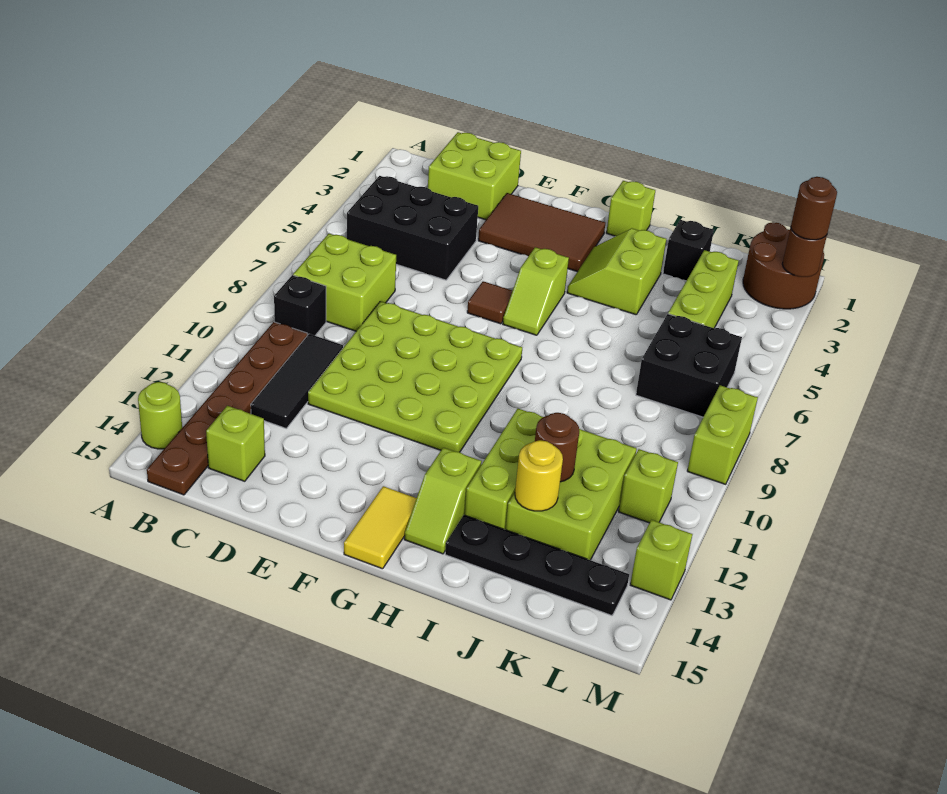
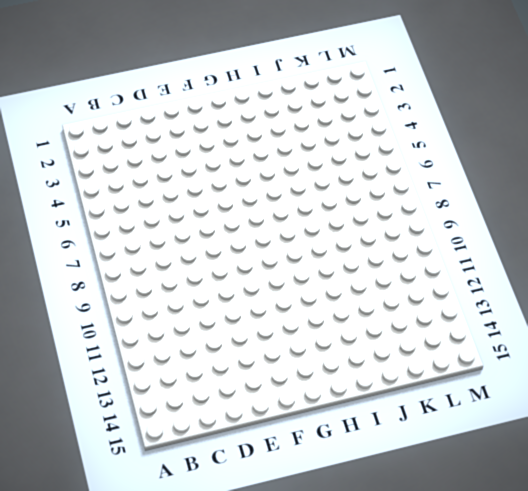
none -> lime round brick A14 level 1
none -> black brick B4:D5 level 1
none -> lime brick B7:C8 level 1
none -> black brick B9 level 1

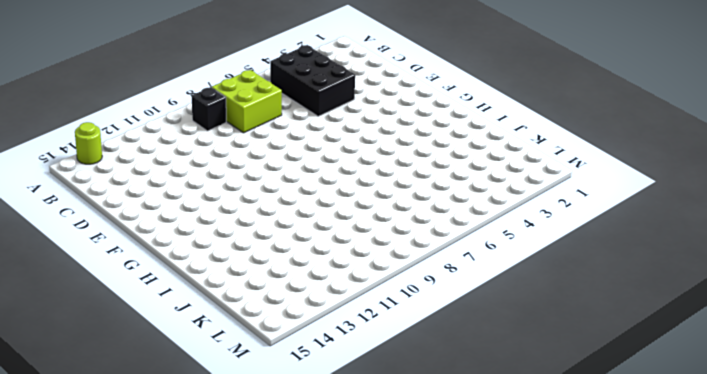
none -> brown plate B10:B15 level 1
none -> lime brick C1:D2 level 1
none -> black tile C10:C12 level 1
none -> lime brick C14 level 1

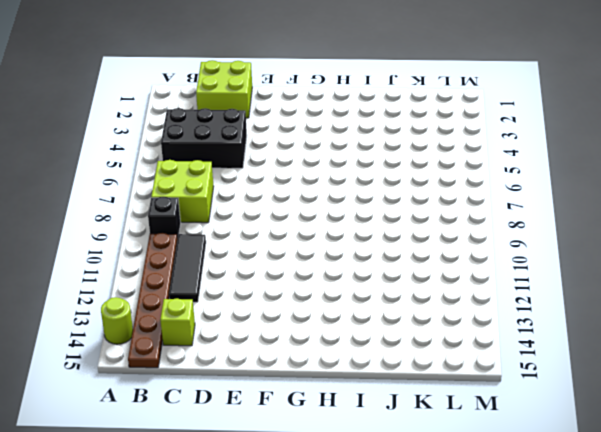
none -> lime plate D8:G11 level 1
none -> brown tile E2:G3 level 1
none -> brown tile F6 level 1
none -> lime slope G5:G6 level 1 top 5

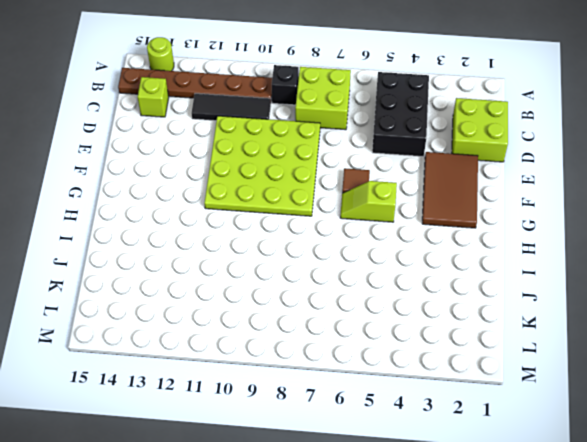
none -> yellow tile G14:G15 level 1
none -> lime brick H1 level 1
none -> lime slope H3:I4 level 1 top I
none -> lime slope H13:H14 level 1 top 13

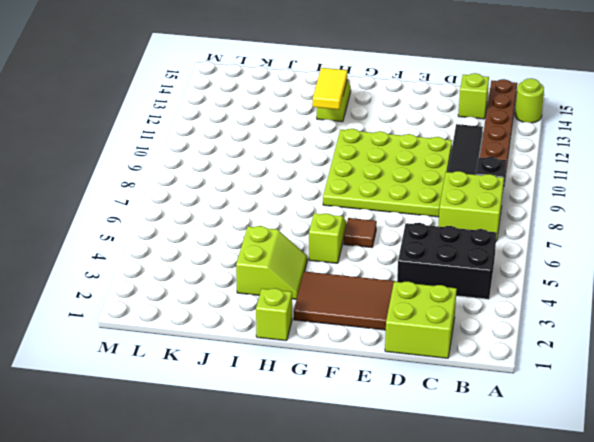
yellow tile H12:H13 level 2 -> yellow tile G14:G15 level 1
none -> lime brick I11:I13 level 1
none -> black plate I14:L14 level 1
none -> black brick J2 level 1
none -> lime brick J11:K13 level 1

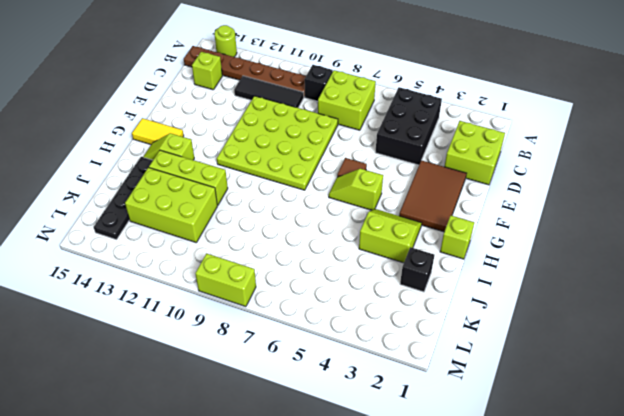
none -> lime brick K3:K5 level 1
none -> black brick K6:L7 level 1
none -> brown round brick L1:M2 level 1
none -> lime brick L11 level 1

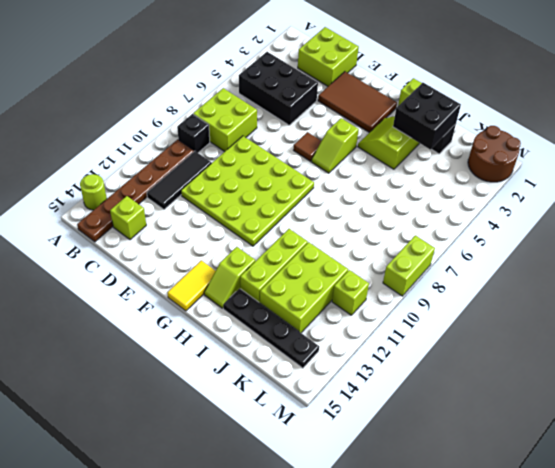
black brick I2:J3 level 2 -> black brick K6:L7 level 1
none -> lime brick K3:K5 level 1
none -> lime brick M13 level 1
none -> brown round brick J12 level 2
none -> yellow round brick J13 level 2

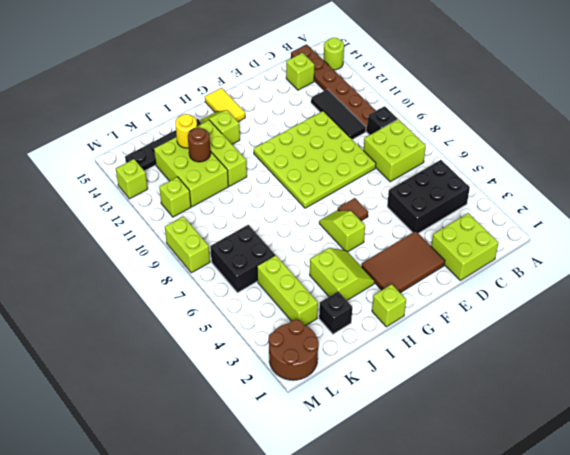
none -> brown round brick M2 level 2
none -> brown round brick M2 level 3

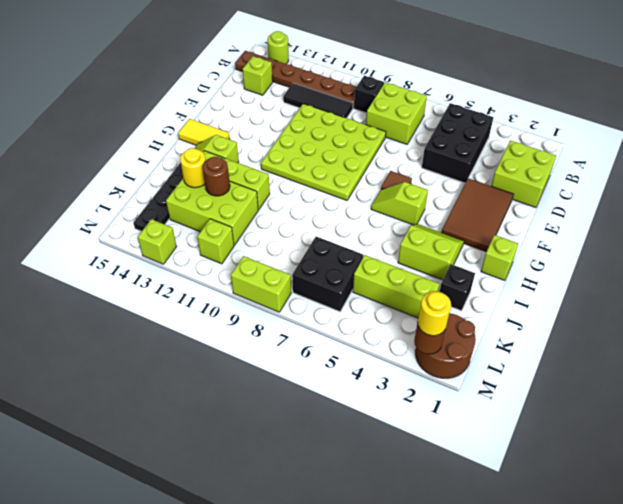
yellow round brick M2 level 3 -> brown round brick M2 level 3

